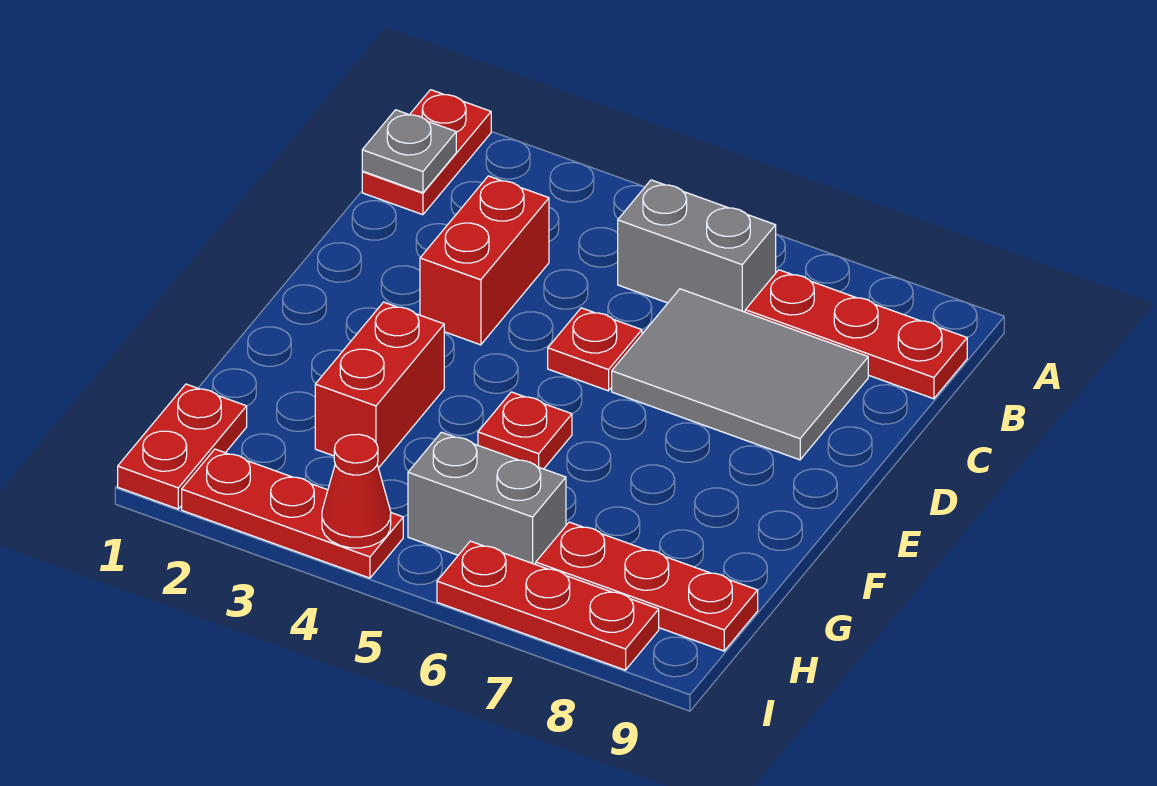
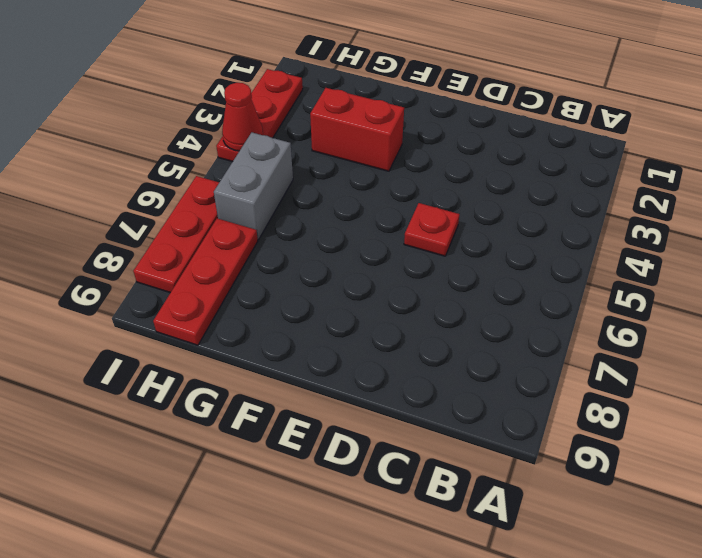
none -> red plate A1:B1 level 1
none -> grey brick B5:B6 level 1
none -> red plate B7:B9 level 1

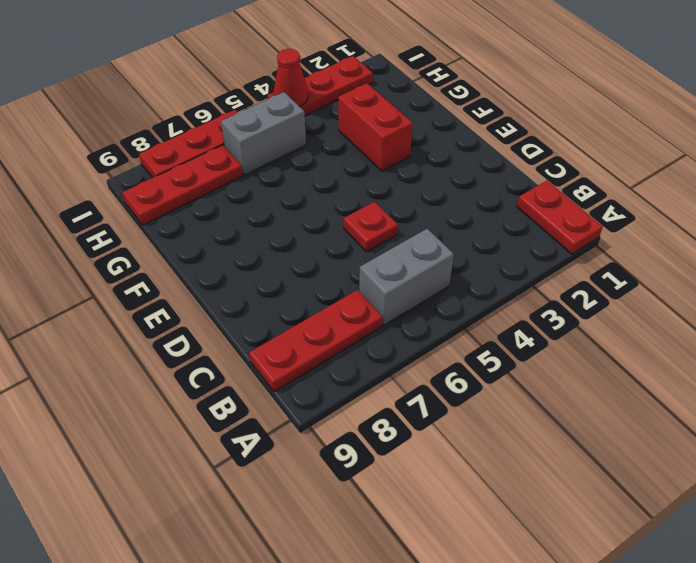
none -> red brick C3:D3 level 1
none -> grey tile C6:D8 level 1
none -> red plate F5 level 1

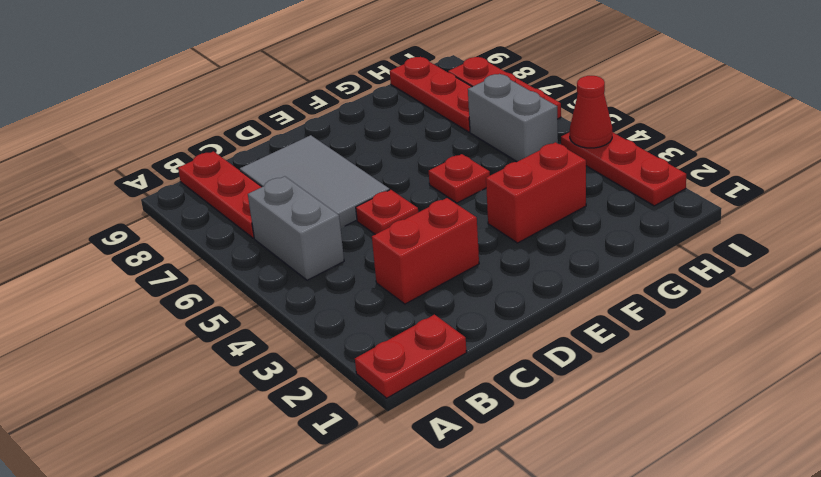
none -> red plate H1:I1 level 1
none -> grey plate B1 level 2

